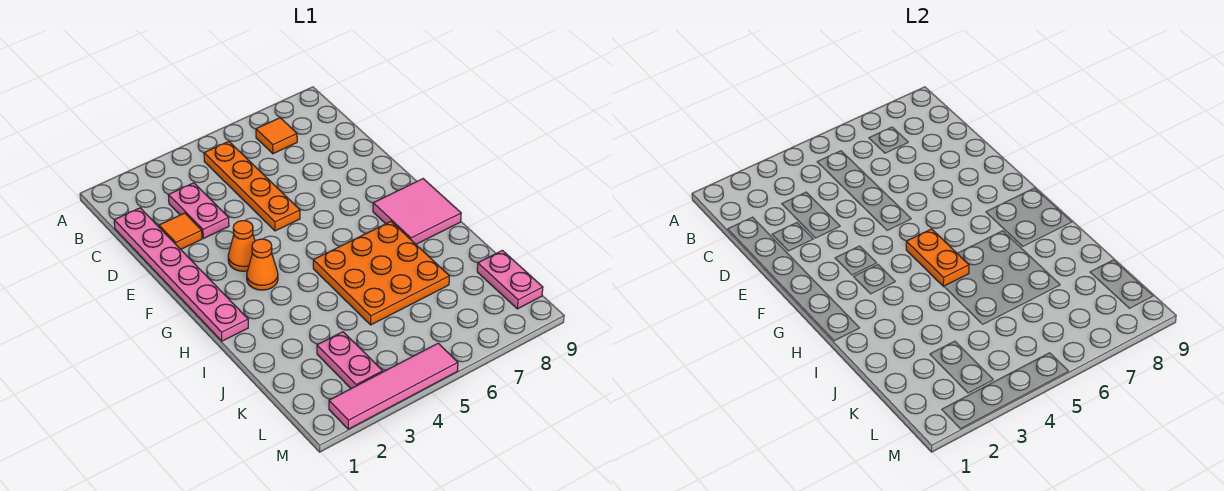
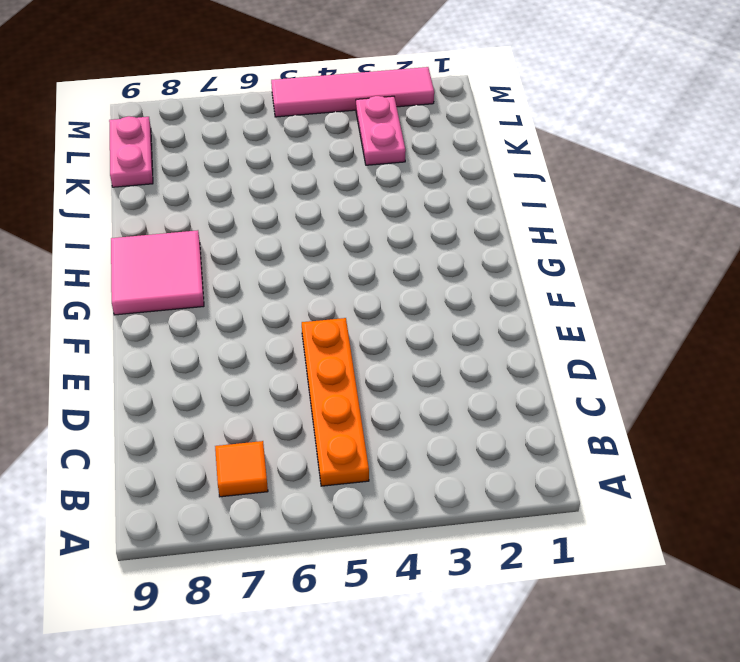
none -> pink plate C1:H1 level 1
none -> pink plate C3:D3 level 1
none -> orange tile D2 level 1

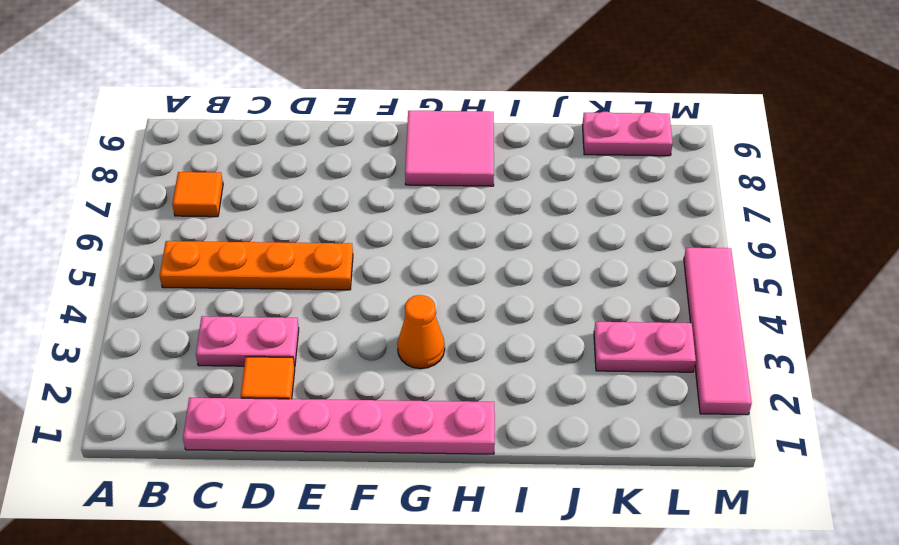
none -> orange cone F3 level 1
none -> orange plate H5:J7 level 1
none -> orange plate G5:H5 level 2

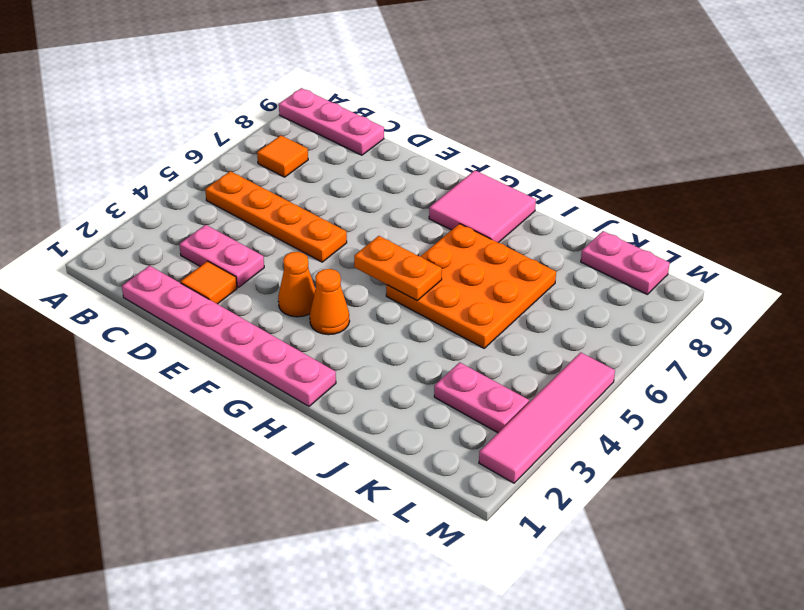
pink plate A9:C9 level 1 -> none

